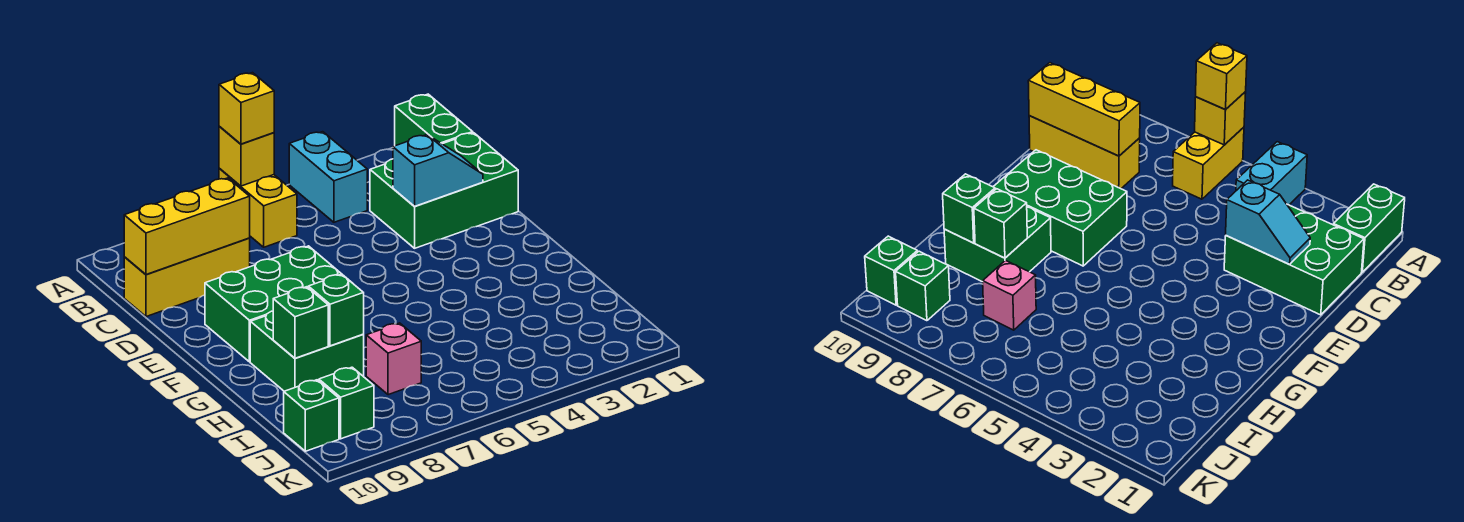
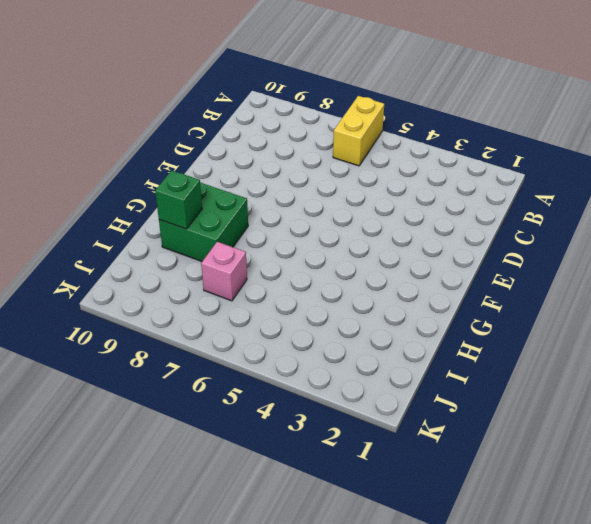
none -> green brick A1:B1 level 1
none -> cyan brick A4:B4 level 1
none -> green brick C1:D3 level 1

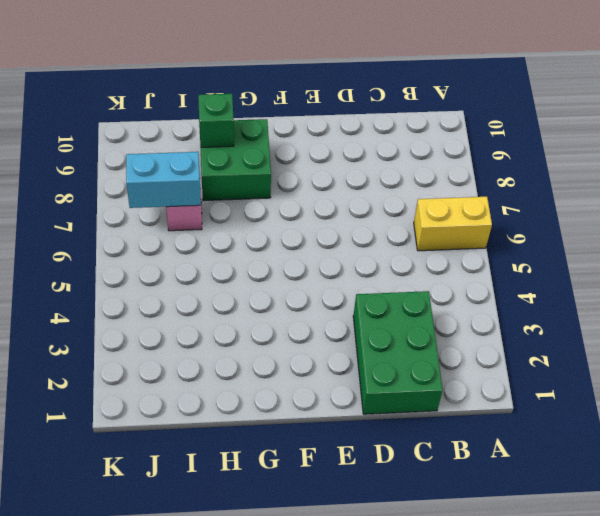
cyan brick I7:J7 level 2 -> cyan brick A4:B4 level 1
none -> green brick A1:B1 level 1
none -> yellow brick C8:C10 level 1
none -> green brick E7:F9 level 1

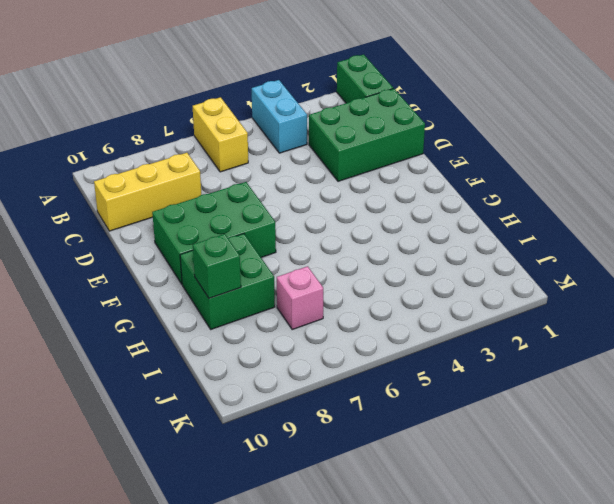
none -> green brick J9 level 1
none -> green brick J10 level 1
none -> yellow brick A6 level 2

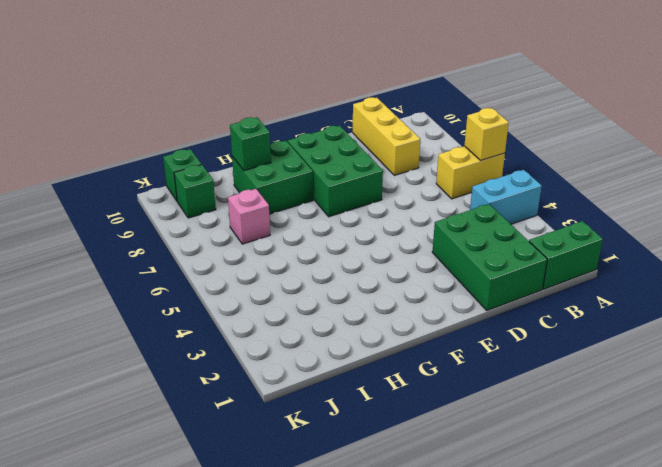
none -> yellow brick C8:C10 level 2
none -> cyan slope D2:D3 level 2 top 3
none -> green brick H8 level 2

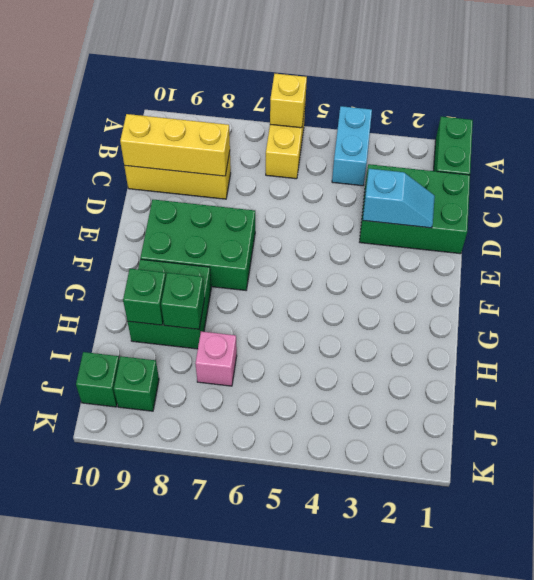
none -> yellow brick A6 level 3

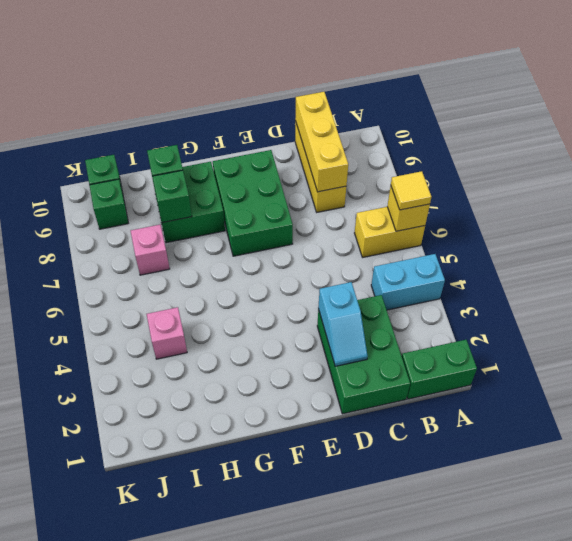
yellow tile A6 level 3 -> yellow brick A6 level 3
pink brick I4 level 1 -> none

